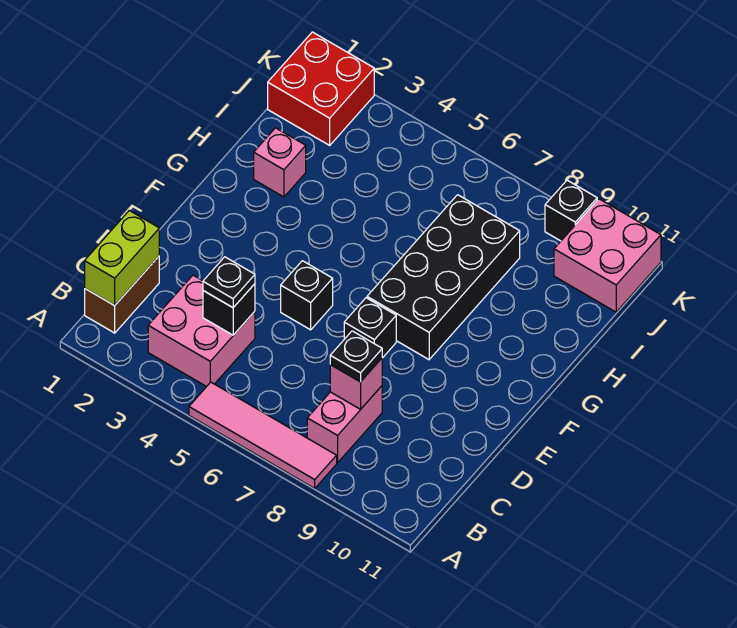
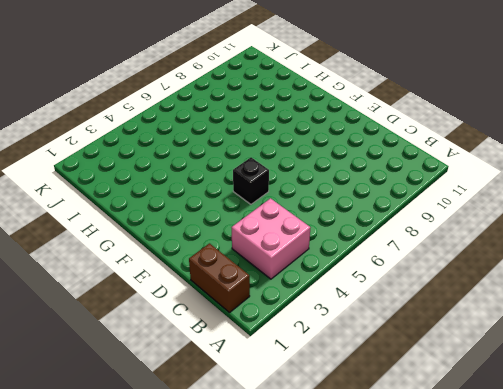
none -> pink tile A5:A8 level 1
none -> pink brick B8:C8 level 1
none -> black brick E7 level 1

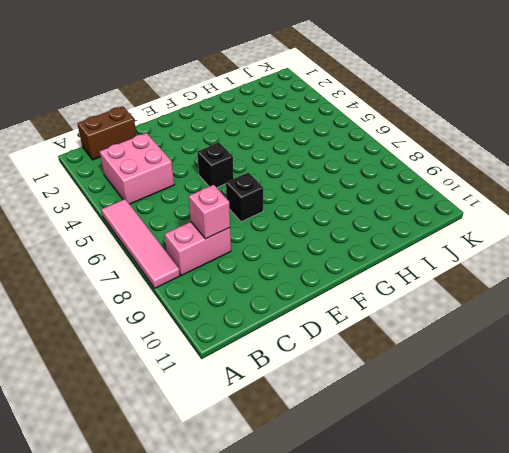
none -> black brick F7:I8 level 1
none -> pink brick H2 level 1
none -> red brick J1:K2 level 1

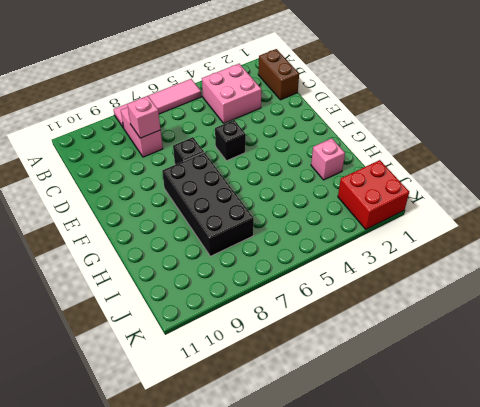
none -> pink brick J10:K11 level 1
none -> black brick K9 level 1
none -> lime brick B1:C1 level 2

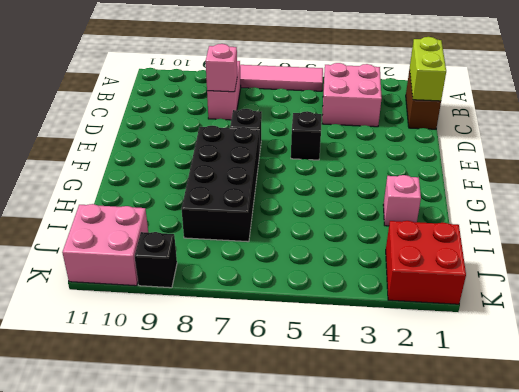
none -> black brick C4 level 2
none -> black plate C4 level 3
none -> black plate C8 level 3

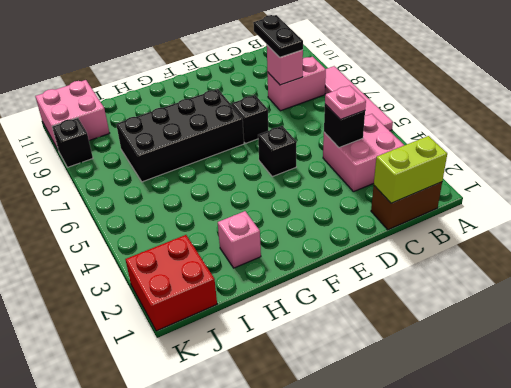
pink plate C4 level 3 -> black plate C4 level 3
black plate C8:C9 level 3 -> black plate C8 level 3

